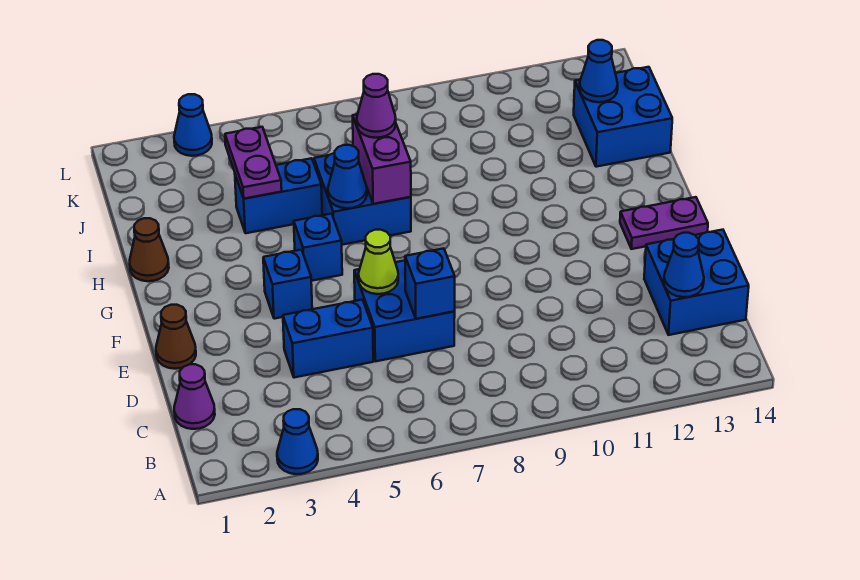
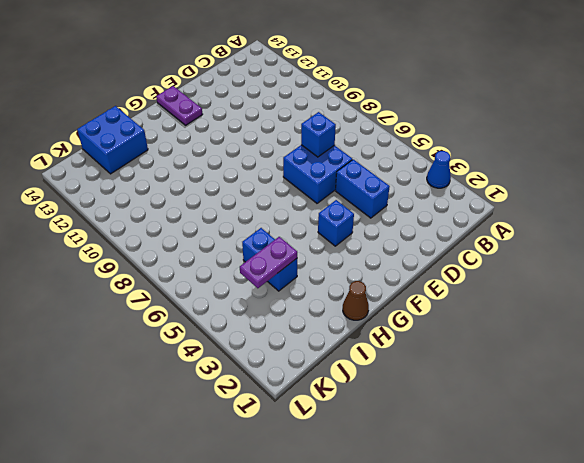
none -> purple cone C1 level 1
none -> blue brick C13:D14 level 1
none -> brown cone E1 level 1

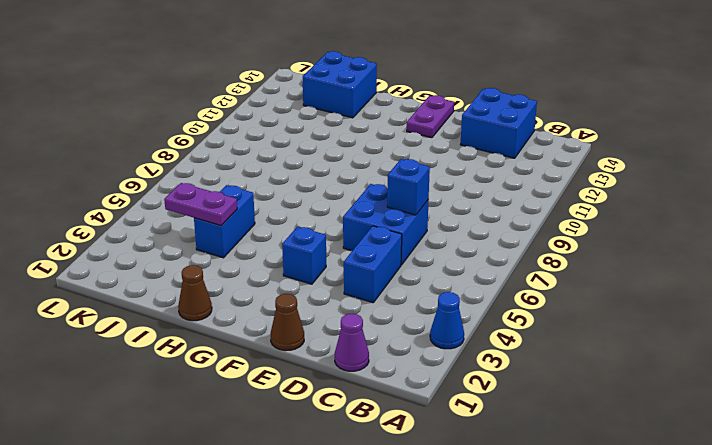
none -> blue brick G5 level 1
none -> blue brick H6:I7 level 1
none -> blue cone L3 level 1

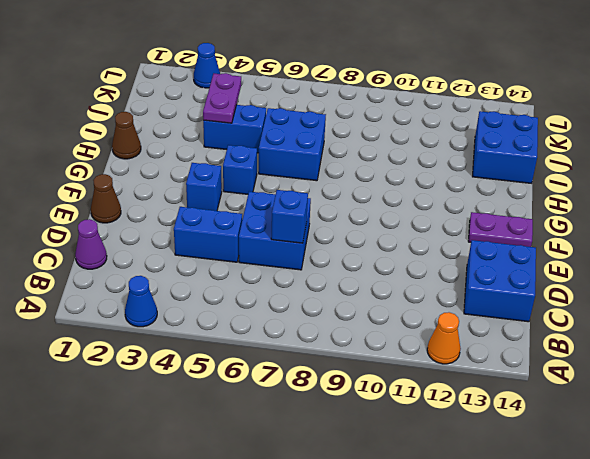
orange cone A12 level 1 -> none
none -> blue cone C13 level 2
none -> lime cone E6 level 2
none -> blue cone H6 level 2

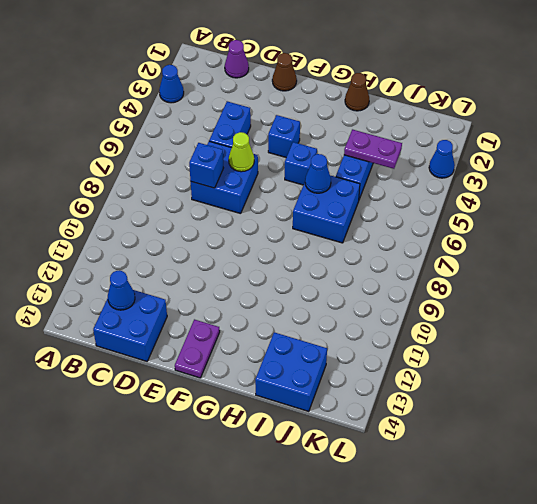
none -> purple brick H7:I7 level 2
none -> blue cone J13 level 2
none -> purple cone I7 level 3

